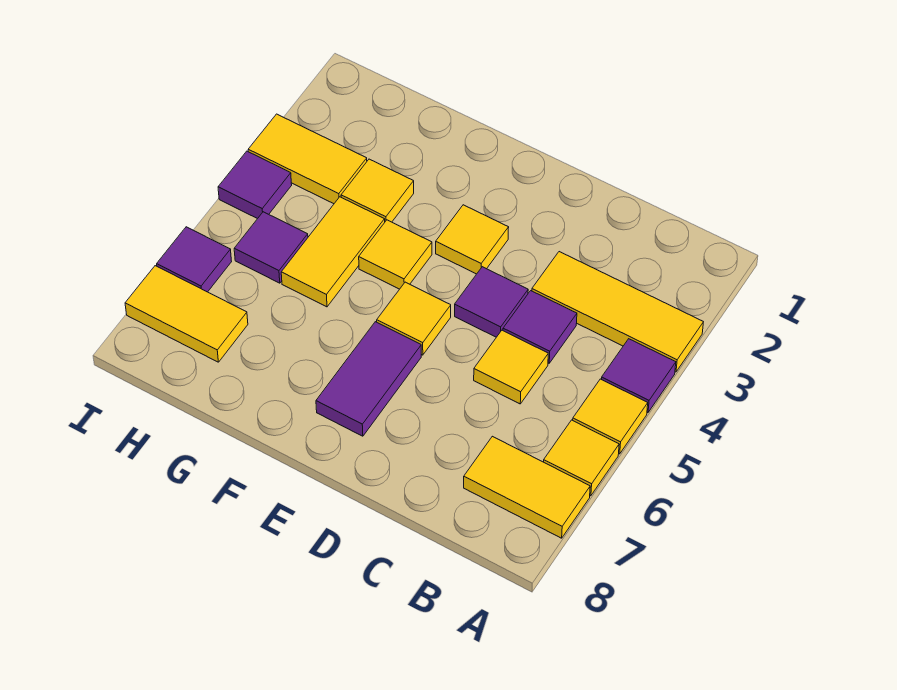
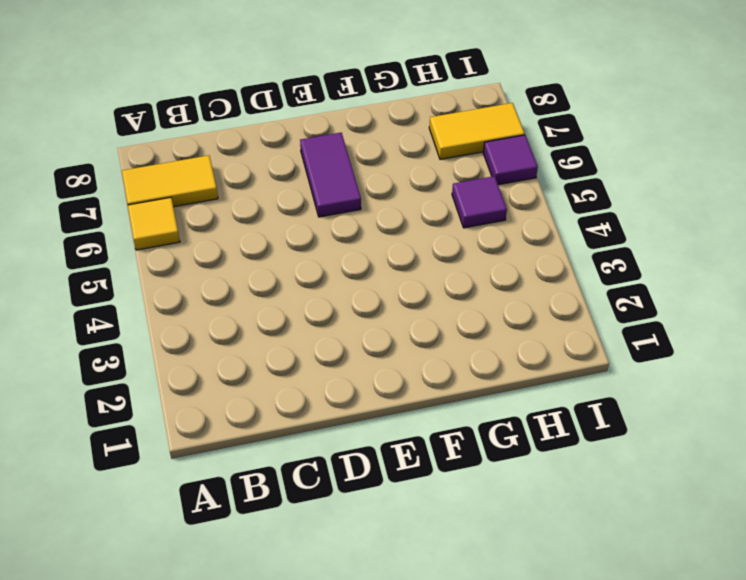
none -> yellow tile A3:C3 level 1
none -> purple tile A4 level 1
none -> yellow tile A5 level 1

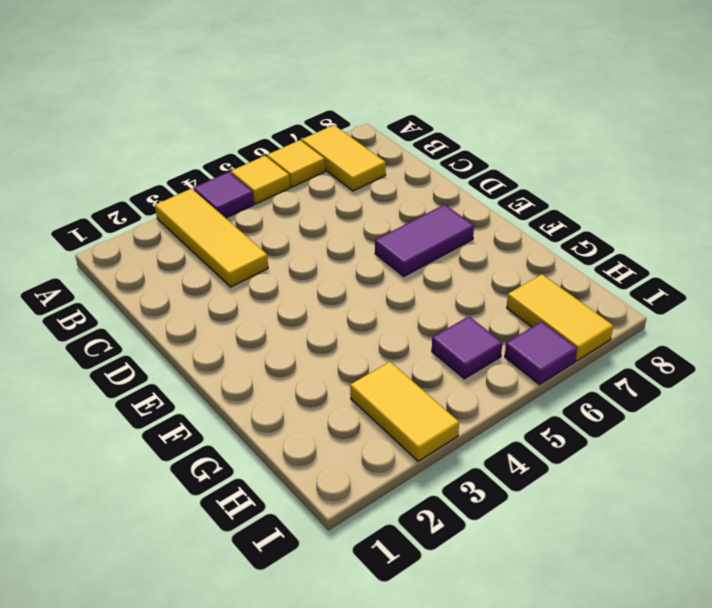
none -> purple tile C4 level 1
none -> yellow tile C5 level 1
none -> purple tile D4 level 1

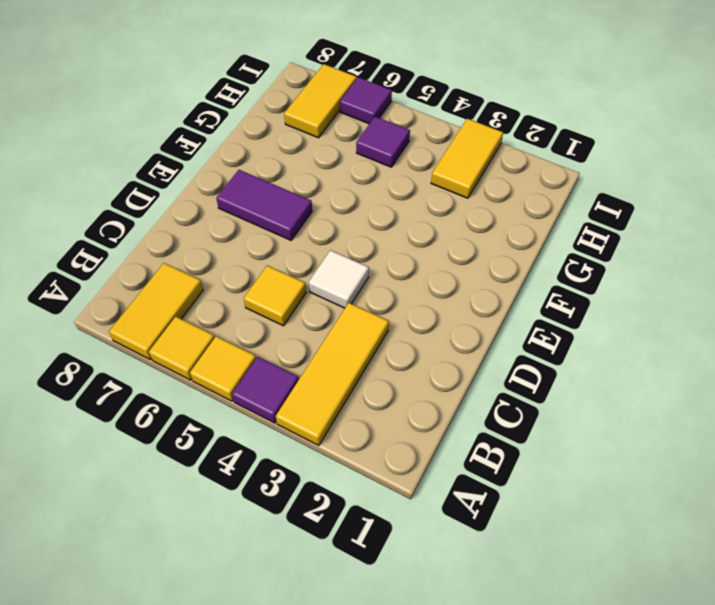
white tile D4 level 1 -> purple tile D4 level 1
none -> purple tile C4 level 1
none -> yellow tile E3 level 1
none -> yellow tile E5 level 1

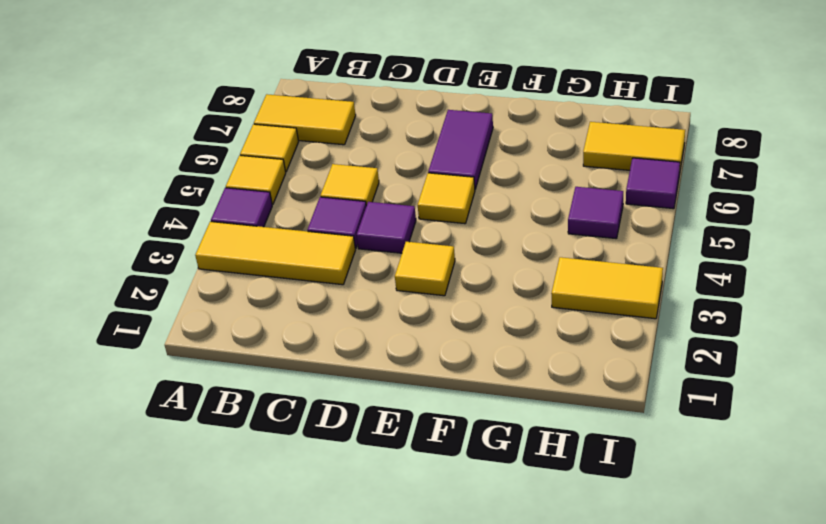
none -> yellow tile F4 level 1
none -> yellow tile G3 level 1
none -> yellow tile G4:G5 level 1

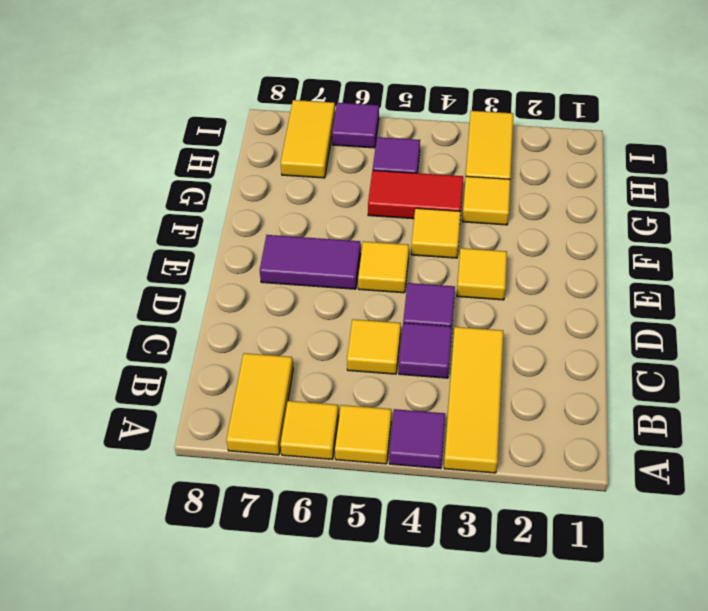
red tile G4:G5 level 1 -> yellow tile G4:G5 level 1
none -> purple tile I4 level 1

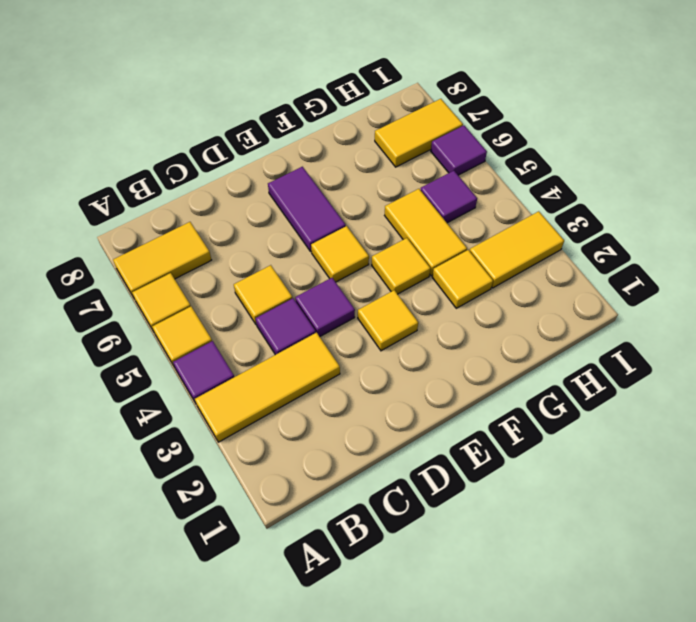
none -> purple tile I4 level 1

